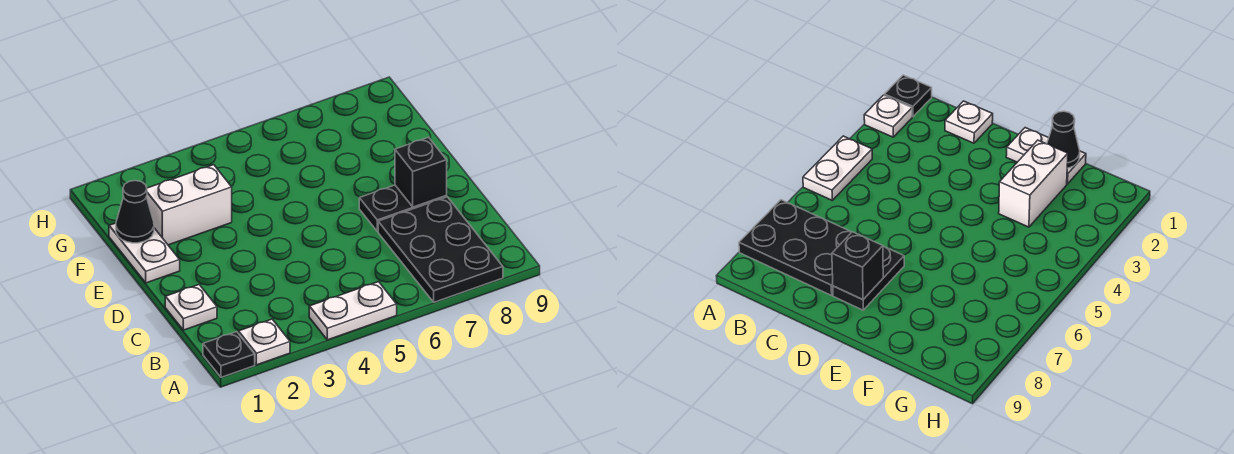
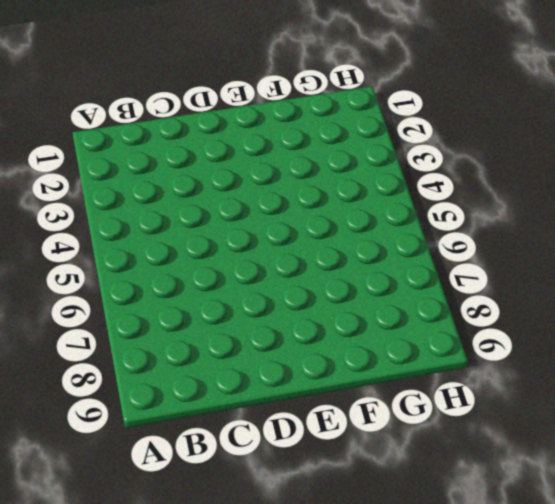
none -> black plate A1 level 1
none -> white plate A2 level 1

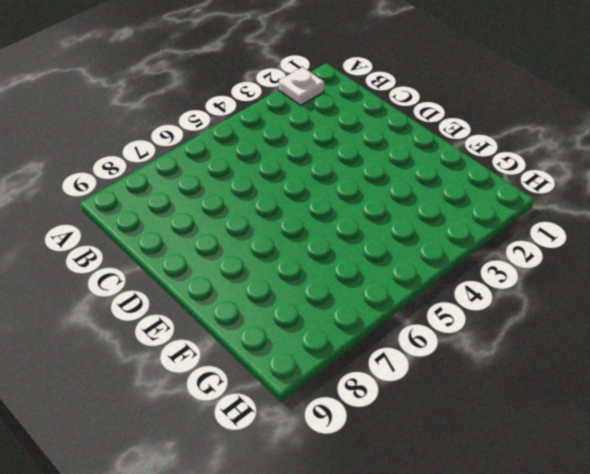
none -> black plate A1 level 1
none -> white plate A4:A5 level 1

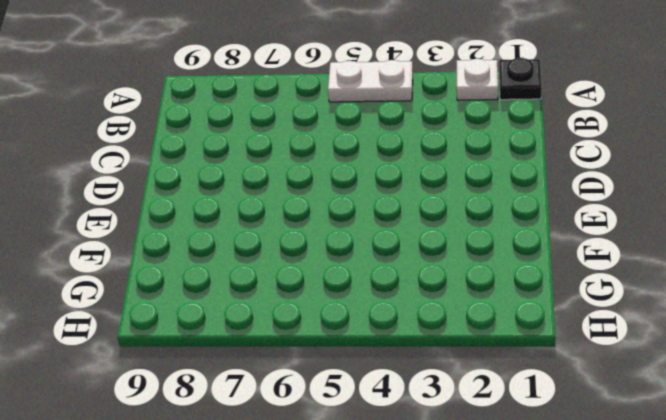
none -> black plate A7:C8 level 1
none -> white plate C1 level 1

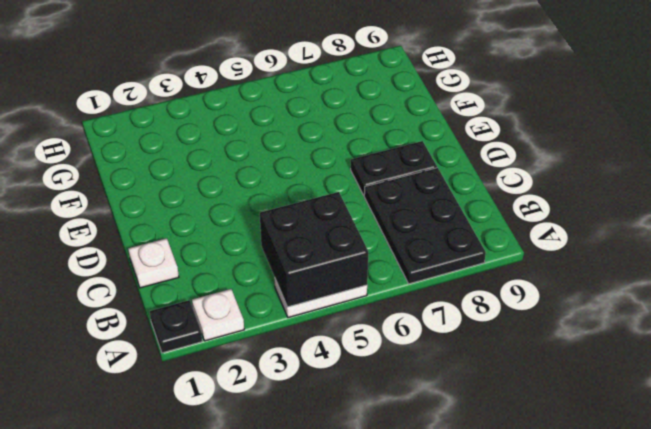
black brick A4:B5 level 2 -> none
none -> white plate E1:F1 level 1
none -> white brick F2:F3 level 1

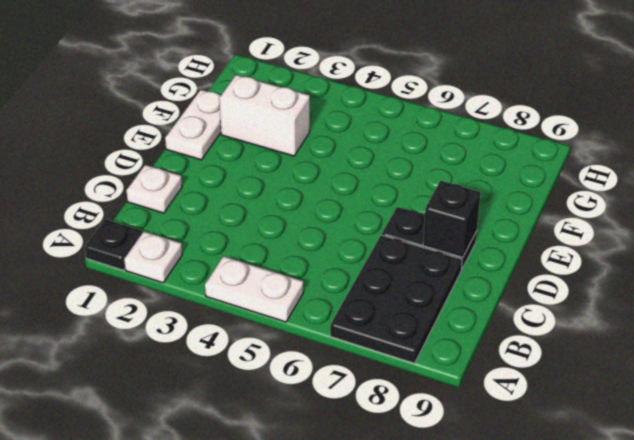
none -> black cone F1 level 2

